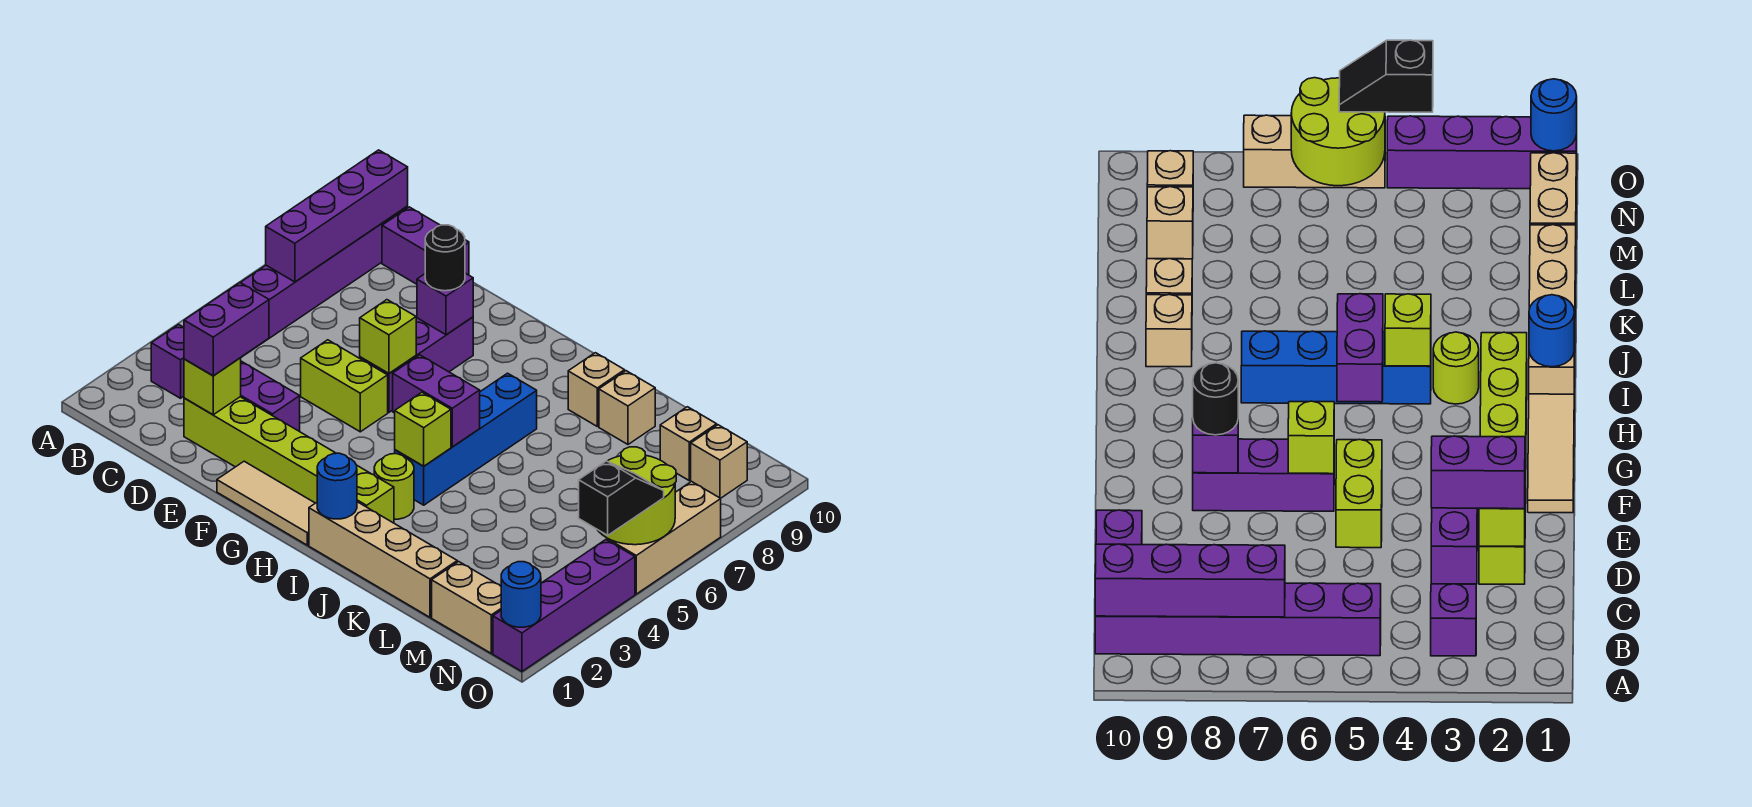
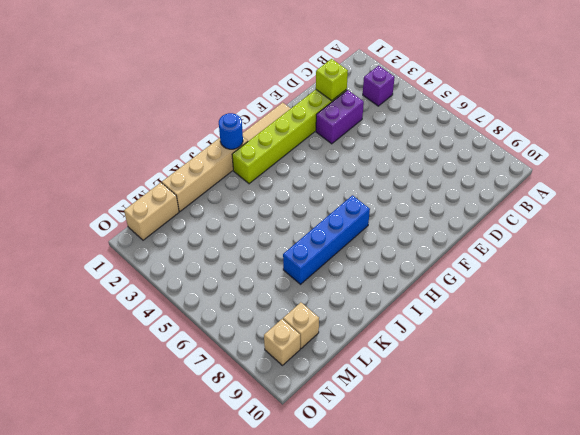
blue brick H7:K7 level 1 -> blue brick I4:I7 level 1
none -> purple brick B5:B10 level 1
none -> purple brick C10:D10 level 1
none -> lime brick E5:F5 level 1
none -> purple brick F6:F8 level 1

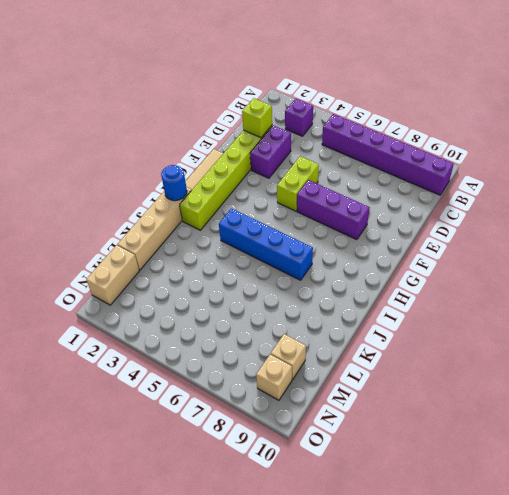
none -> purple brick C10:D10 level 1
none -> lime round brick I3 level 1
none -> tan brick J9 level 1
none -> tan brick K9 level 1

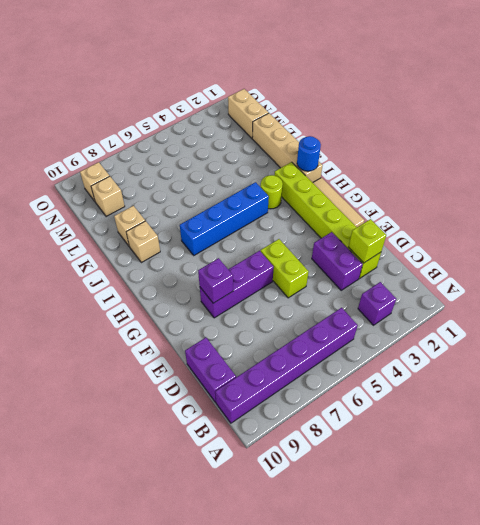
none -> purple brick O1:O4 level 1
none -> tan brick O5:O7 level 1
none -> purple brick B7:B10 level 2
none -> lime brick F6 level 2

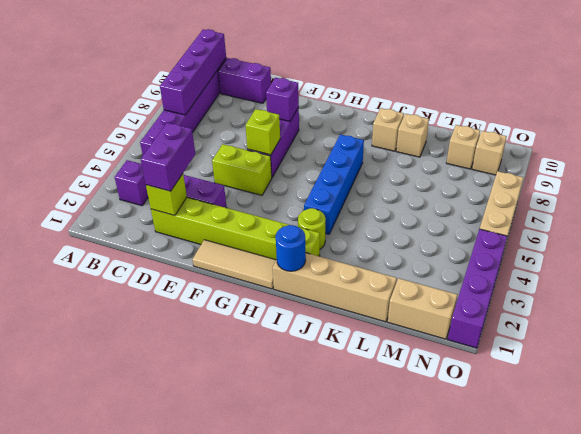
none -> purple brick H5:I5 level 2
none -> lime brick I4 level 2
none -> lime round brick N5:O6 level 2
none -> blue round brick O1 level 2

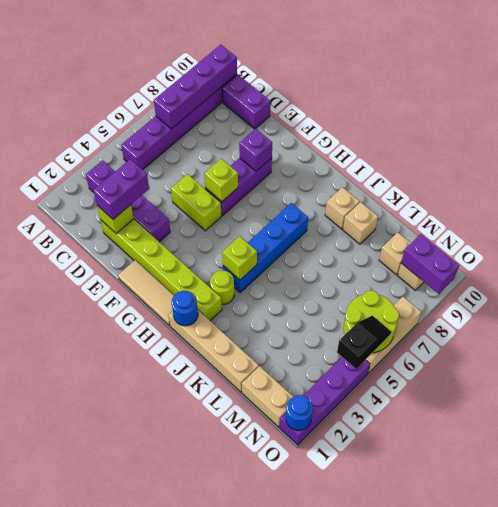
purple brick N9:O9 level 2 -> purple brick H5:I5 level 2
none -> black round brick F8 level 3

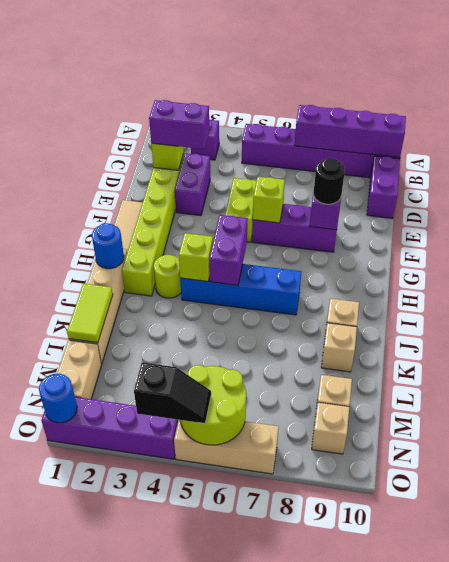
lime tile K1:L1 level 2 -> none

